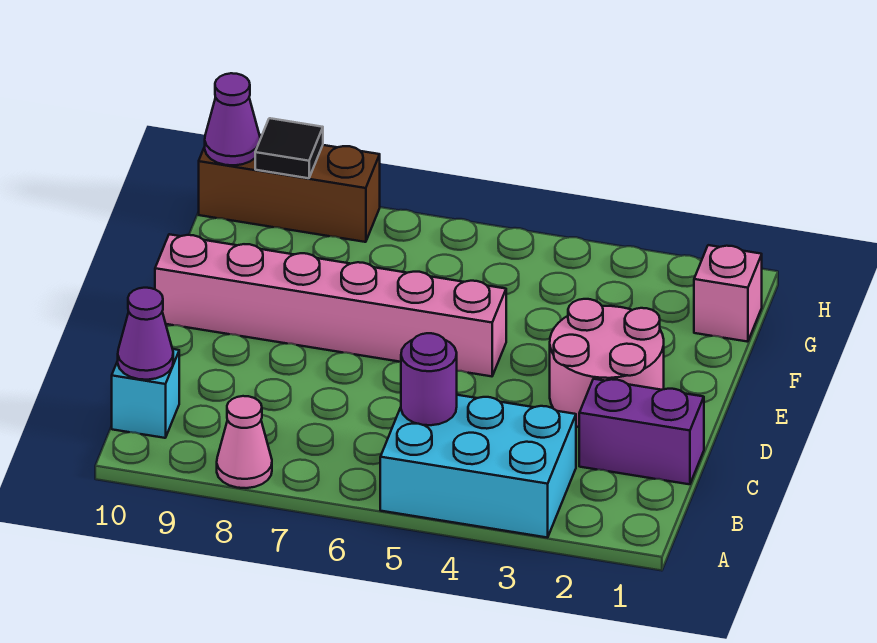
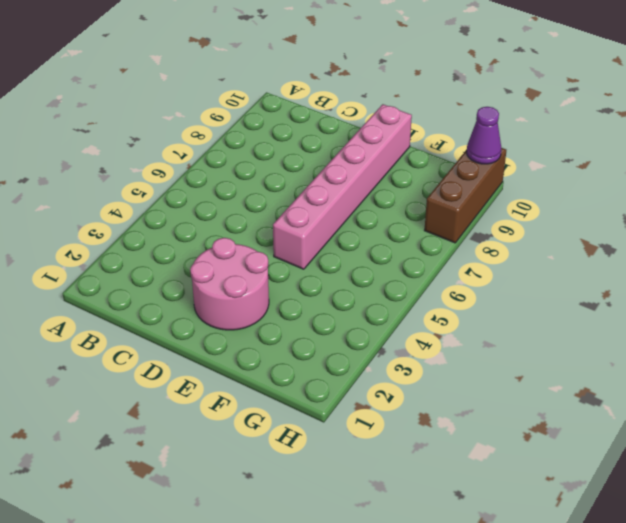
none -> cyan brick A3:B5 level 1
none -> pink cone A8 level 1
none -> cyan brick B10 level 1

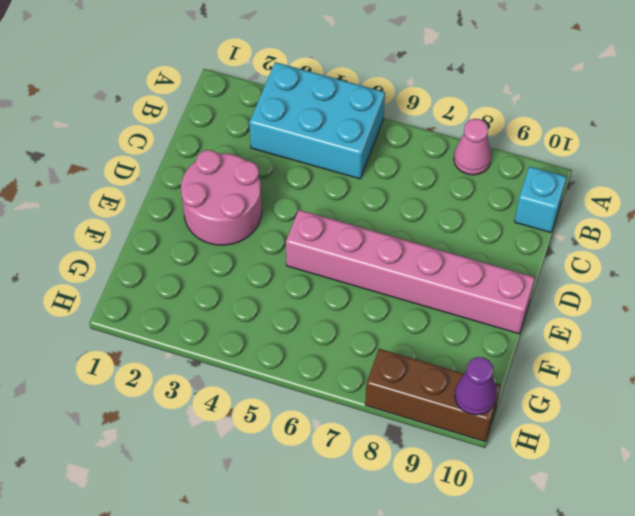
none -> purple brick C1:C2 level 1
none -> pink brick G1 level 1
none -> purple round brick B5 level 2

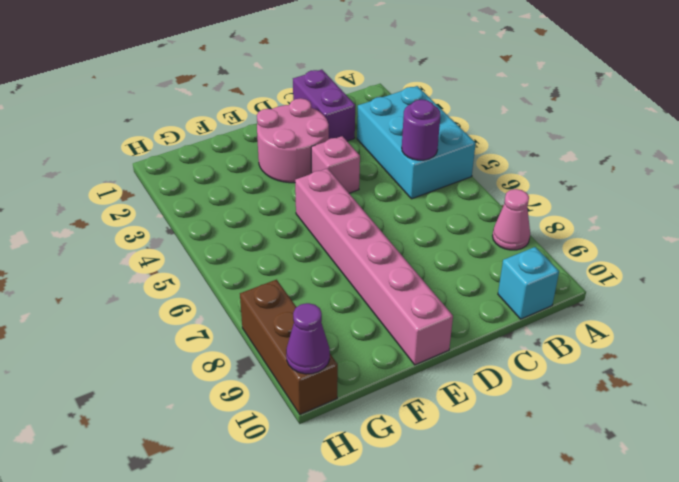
pink brick D4 level 1 -> pink brick G1 level 1
none -> purple cone B10 level 2
none -> black tile H9 level 2

